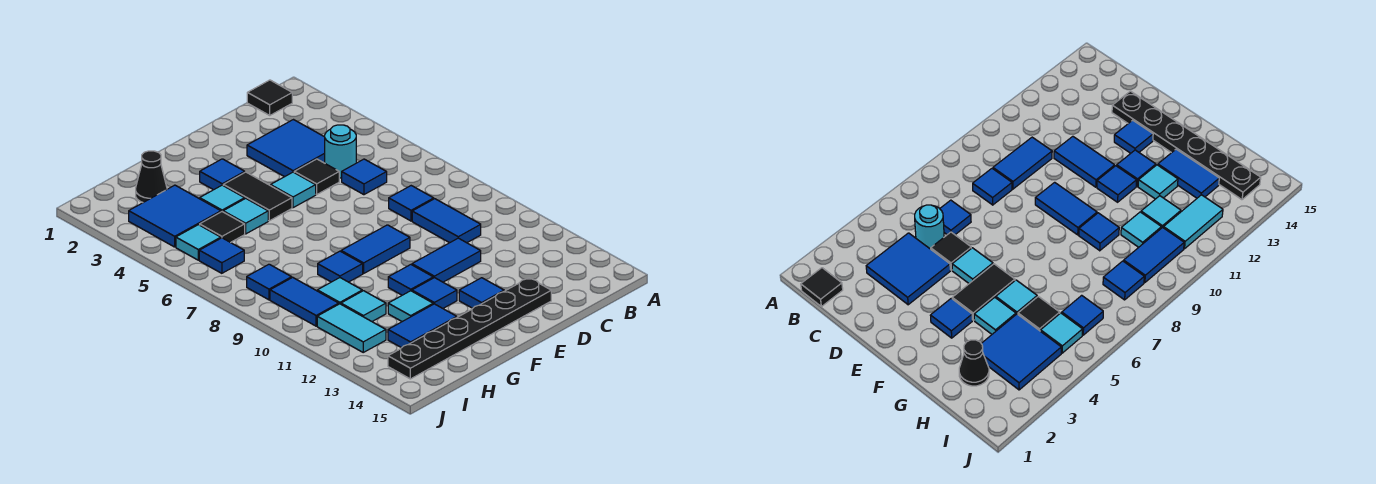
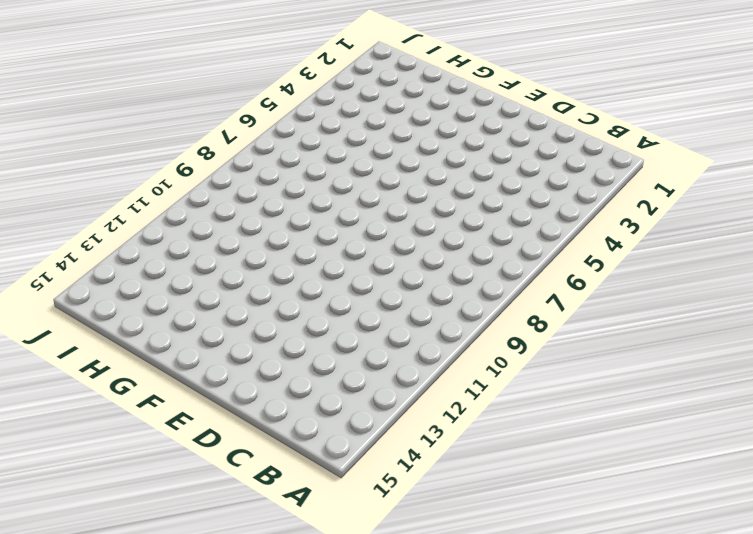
none -> black tile B1 level 1
none -> blue tile C3:D4 level 1
none -> cyan round brick C5 level 1
none -> blue tile C6 level 1

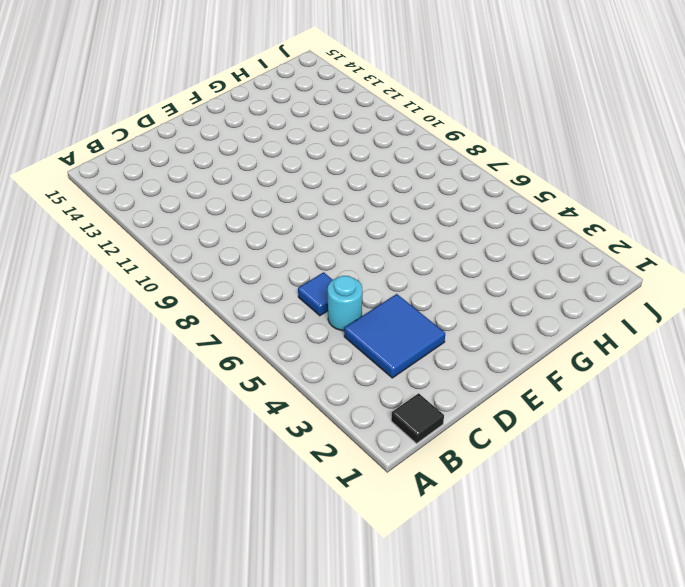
none -> blue tile C8 level 1
none -> blue tile C9:C10 level 1
none -> black tile D5 level 1
none -> blue tile D11:E11 level 1

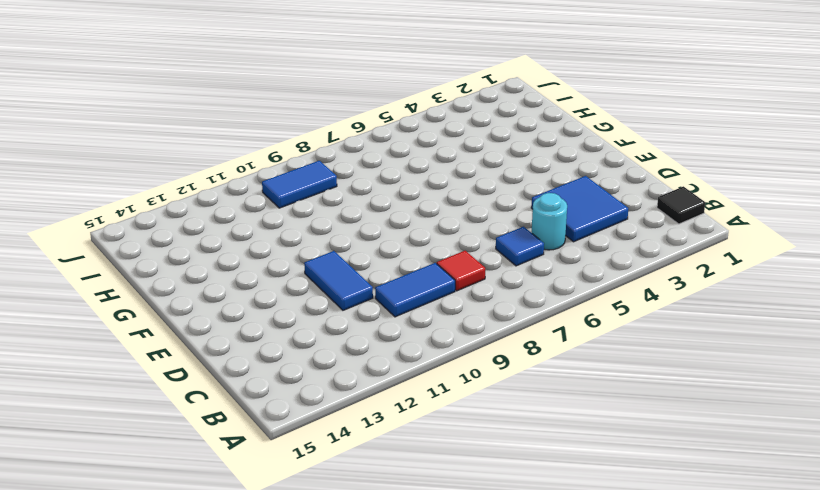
red tile C8 level 1 -> blue tile C8 level 1
none -> black tile D5 level 1
none -> black plate D14:I14 level 1
none -> cyan tile E5 level 1
none -> blue tile E9:F9 level 1

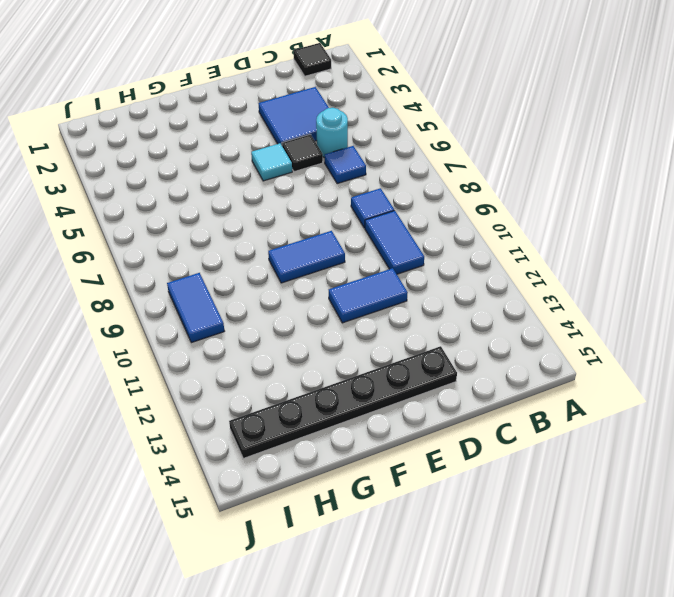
none -> blue tile E13 level 1
none -> blue tile F3 level 1
none -> black tile F4:F5 level 1
none -> blue tile F11 level 1

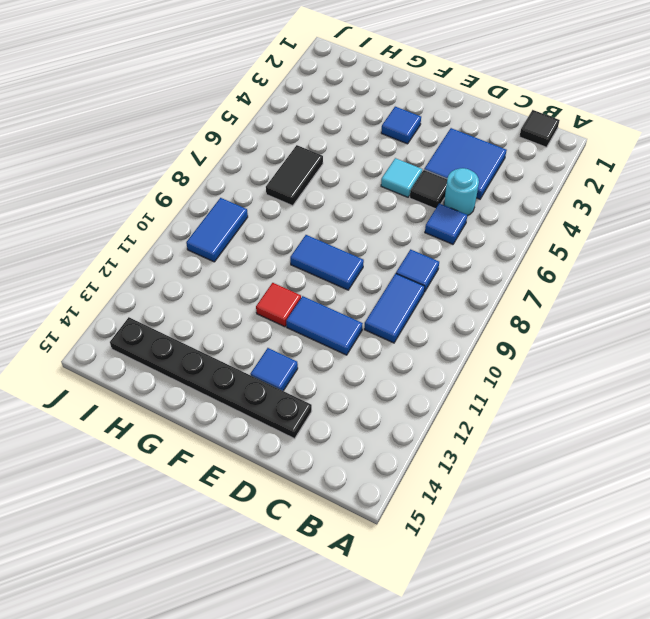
red tile F11 level 1 -> blue tile F11 level 1
black tile H6:H7 level 1 -> black tile F4:F5 level 1
none -> blue tile F12 level 1
none -> cyan tile G4 level 1
none -> cyan tile G5 level 1
none -> blue tile G9 level 1

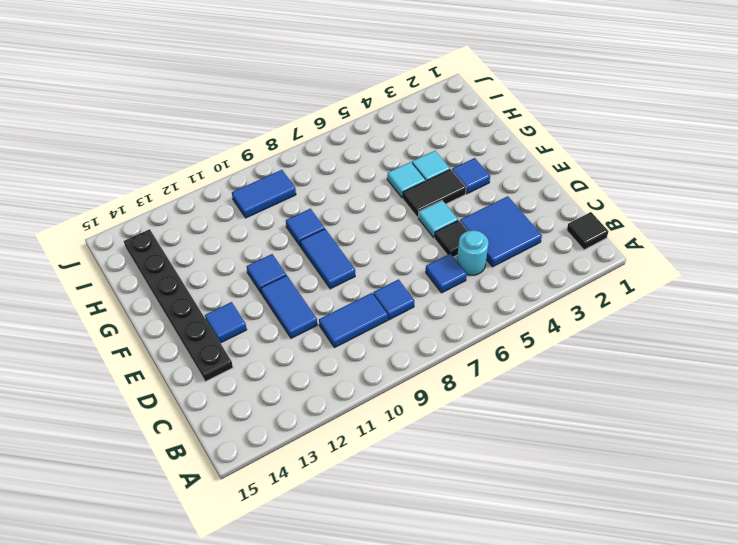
none -> blue tile F12 level 1
none -> cyan tile G12 level 1
none -> blue tile G13:H13 level 1
none -> black cone H2 level 1

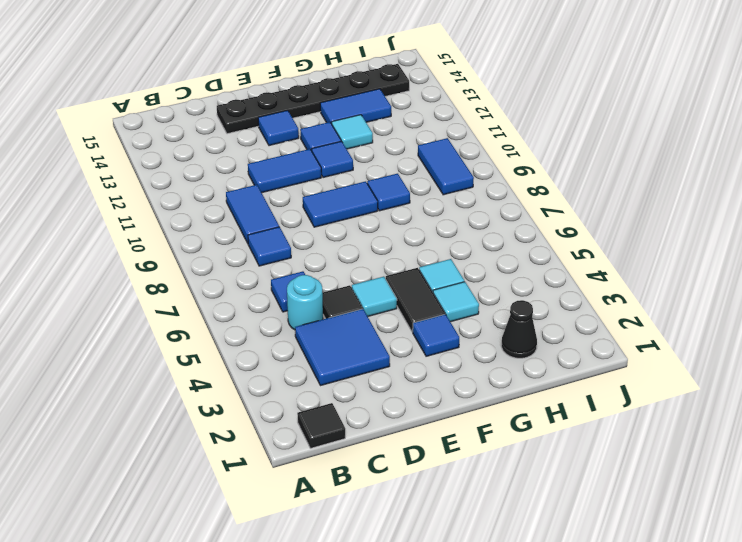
none -> blue tile H3:I4 level 1
none -> black tile H5 level 1
none -> cyan tile H10 level 1
none -> cyan tile H11 level 1

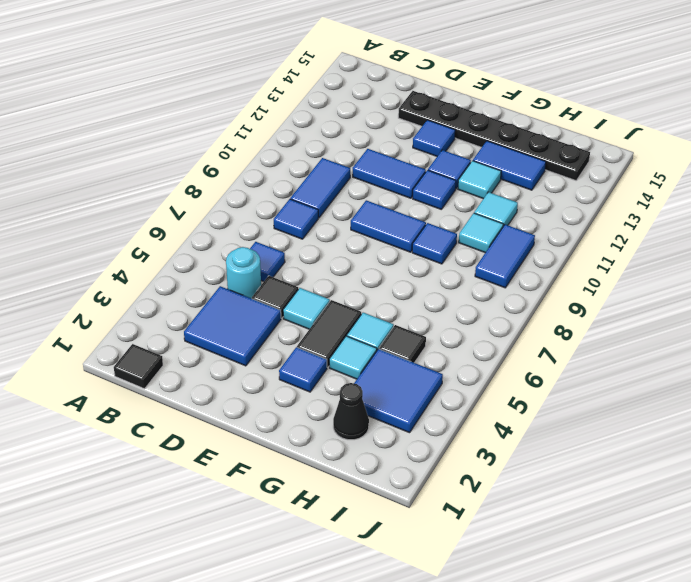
none -> cyan tile I5 level 1
none -> blue tile I6 level 1
none -> blue tile I8 level 1
none -> cyan tile I11:I12 level 1

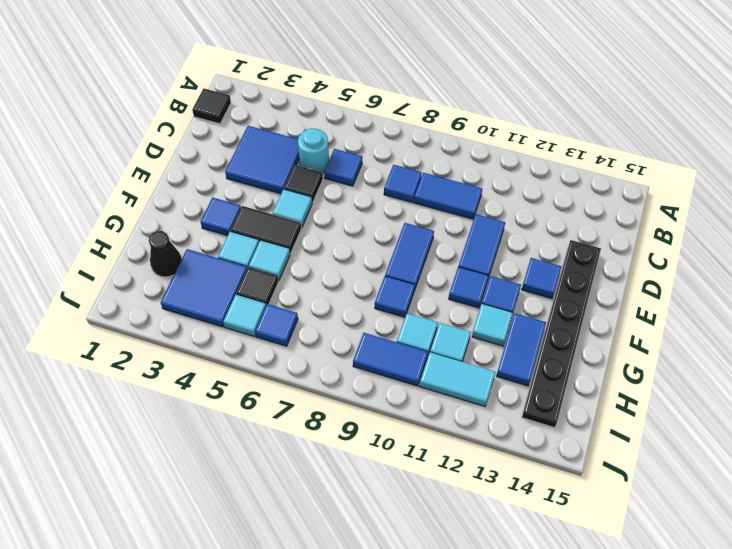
none -> blue tile I8 level 1

